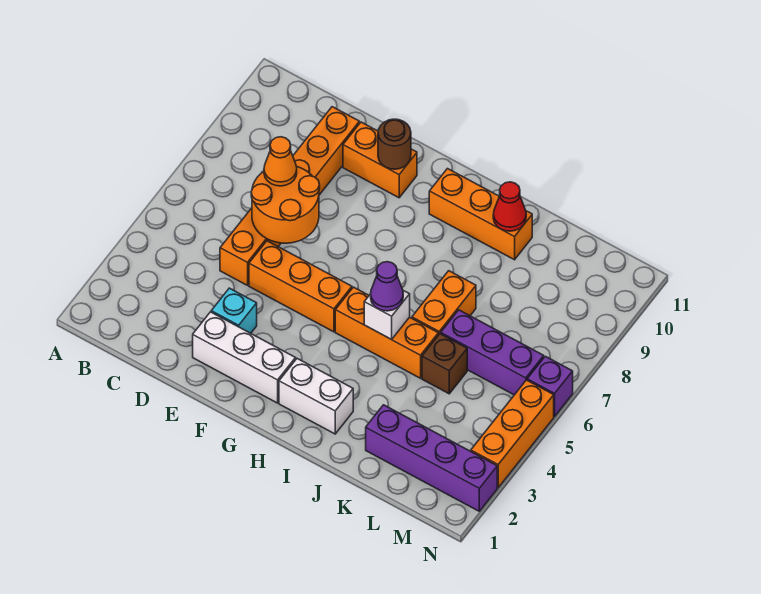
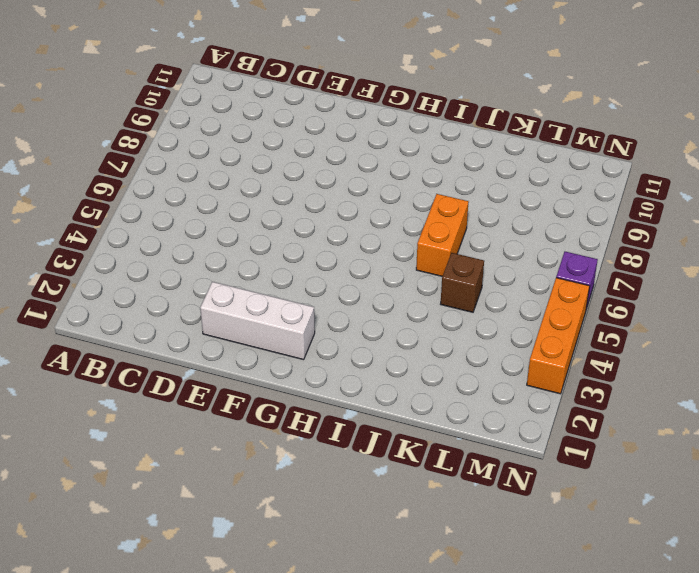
none -> orange brick D5:D10 level 1
none -> cyan brick E3 level 1
none -> orange brick E5:G5 level 1

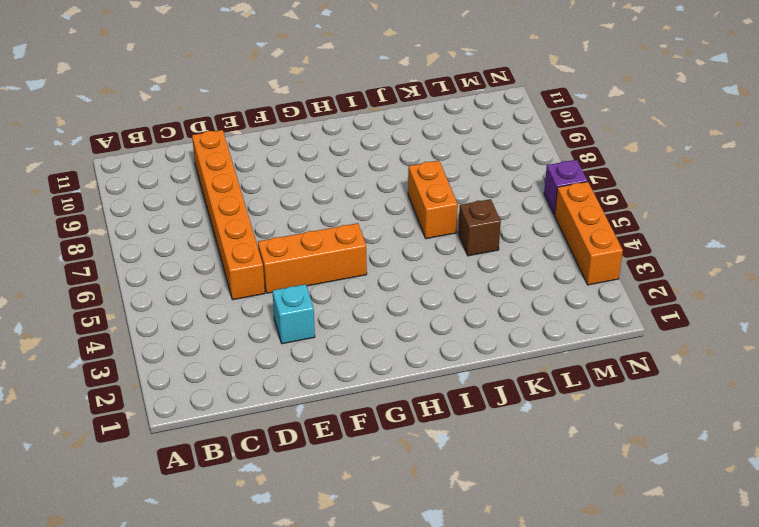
none -> white brick E2:G2 level 1
none -> orange brick E10:F10 level 1
none -> white brick H2:I2 level 1

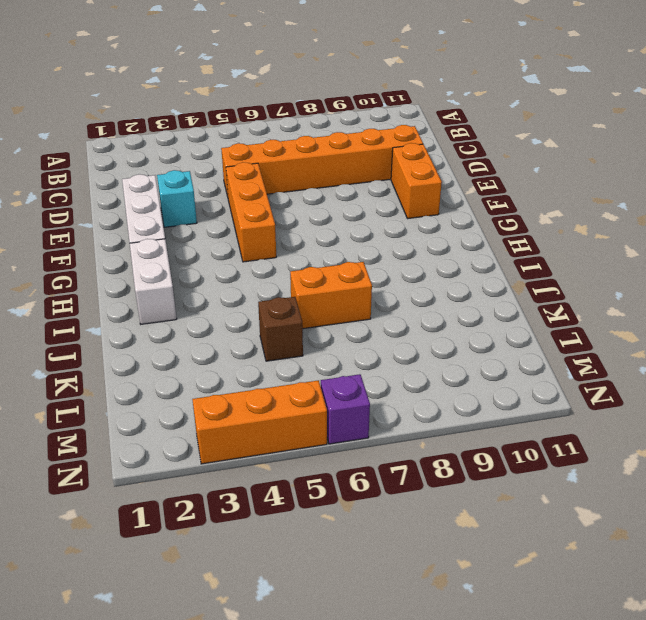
none -> orange brick H5:J5 level 1
none -> orange brick H10:J10 level 1
none -> purple brick K2:N2 level 1

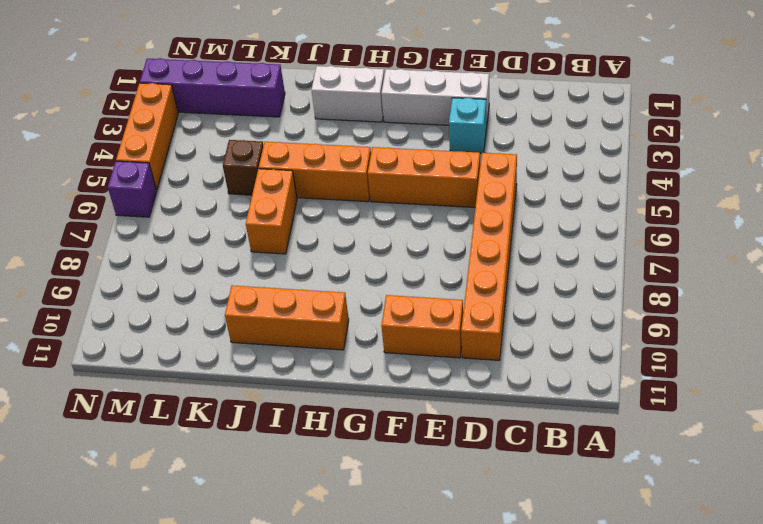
none -> purple brick K6:M6 level 1
none -> orange round brick D6:E7 level 2
none -> brown round brick F10 level 2

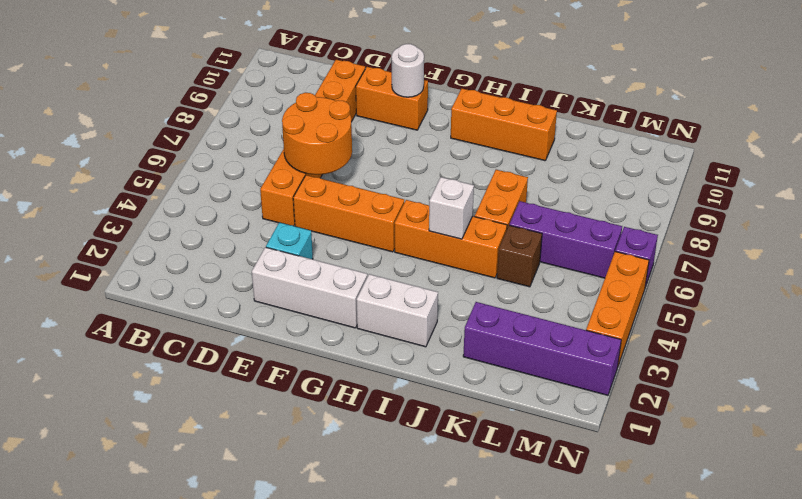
white round brick F10 level 2 -> brown round brick F10 level 2
none -> red cone J10 level 2
none -> orange cone D7 level 3
none -> purple cone I5 level 3

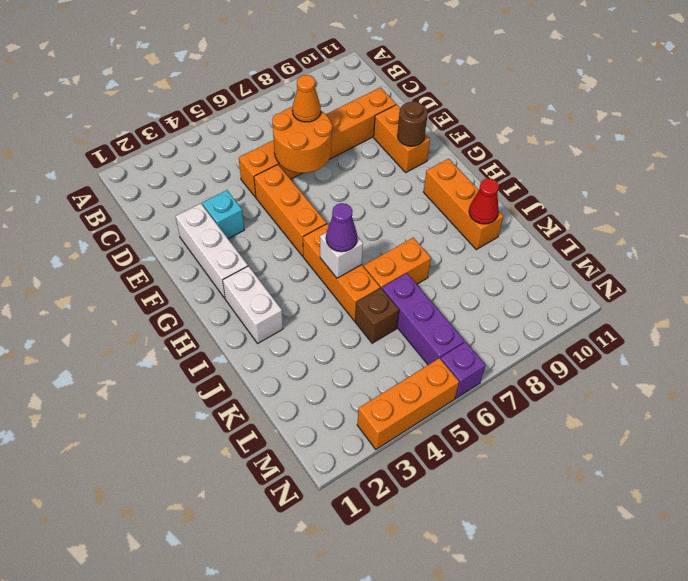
none -> purple brick K2:N2 level 1

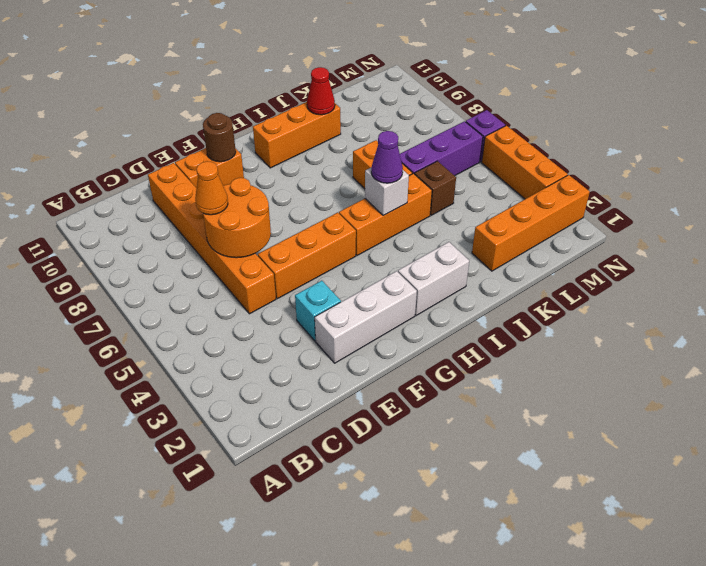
orange brick K2:N2 level 1 -> purple brick K2:N2 level 1

